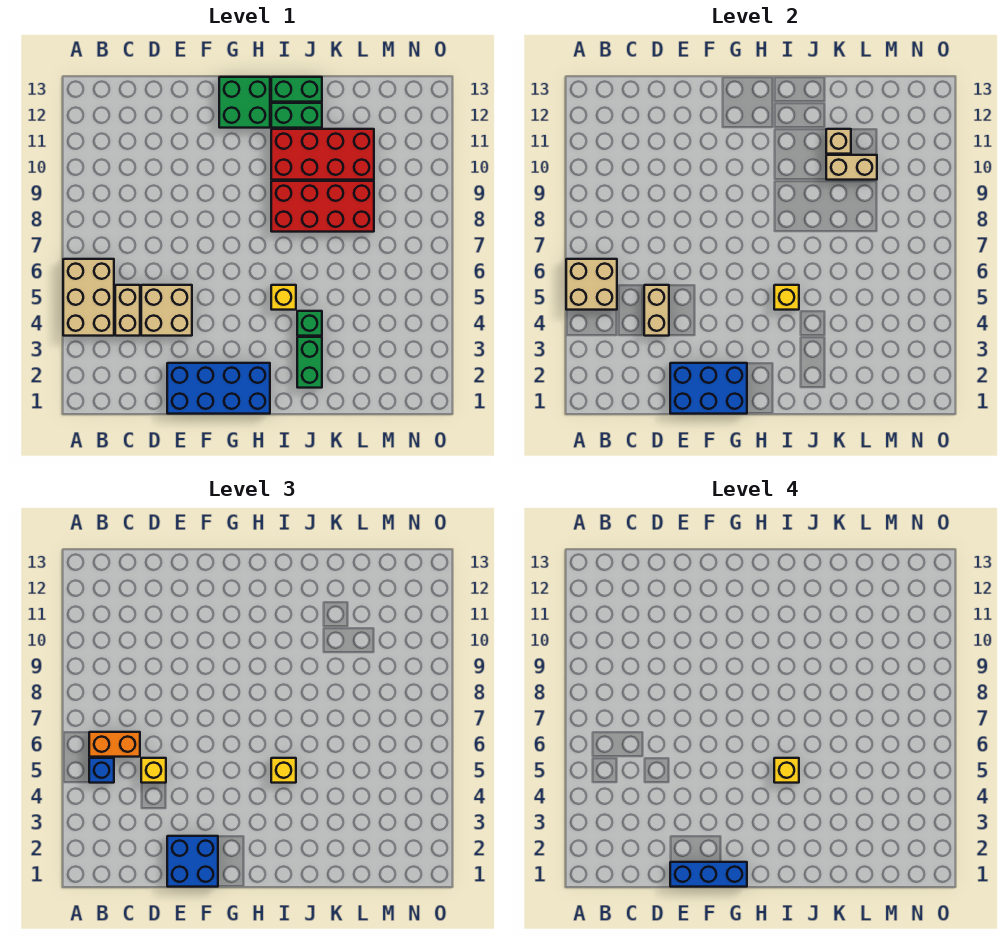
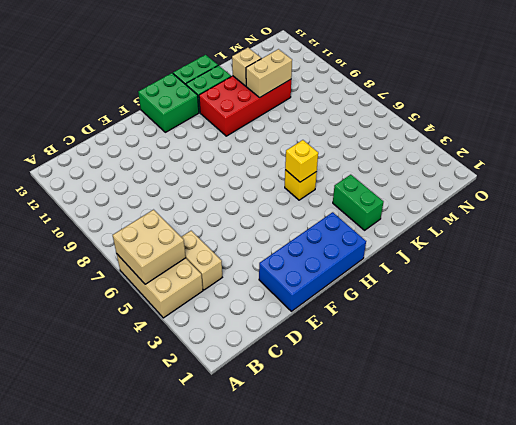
none -> tan brick D4:E5 level 1
none -> red brick I8:L9 level 1
none -> green brick J4 level 1

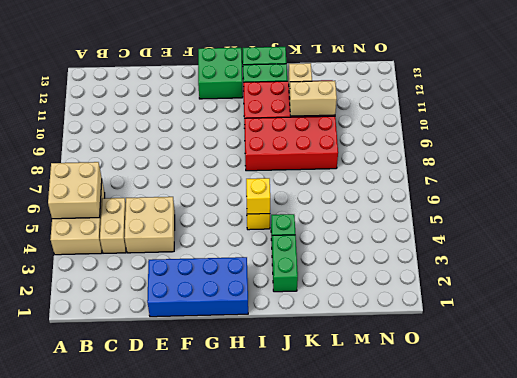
none -> tan brick D4:D5 level 2
none -> blue brick E1:G2 level 2
none -> blue brick B5 level 3

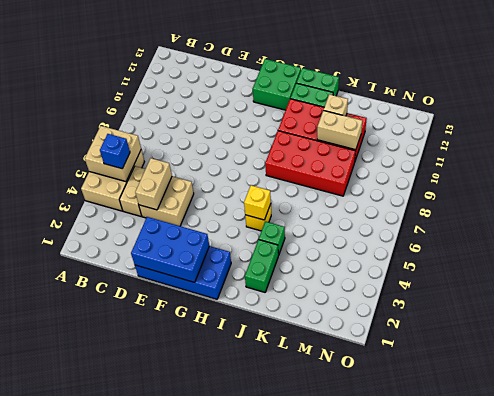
none -> orange brick B6:C6 level 3
none -> yellow brick D5 level 3
none -> blue brick E1:F2 level 3

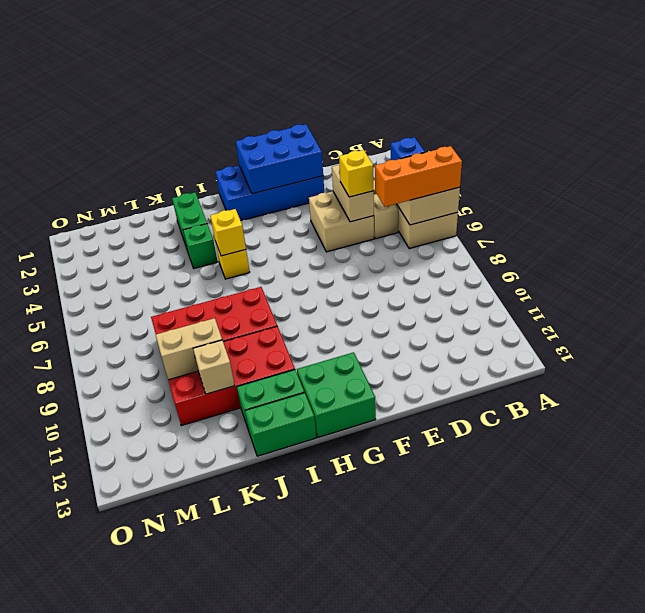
orange brick A6:C6 level 3 -> orange brick B6:C6 level 3
none -> blue brick E1:F2 level 3
none -> yellow brick I5 level 3
none -> blue brick E1:G1 level 4

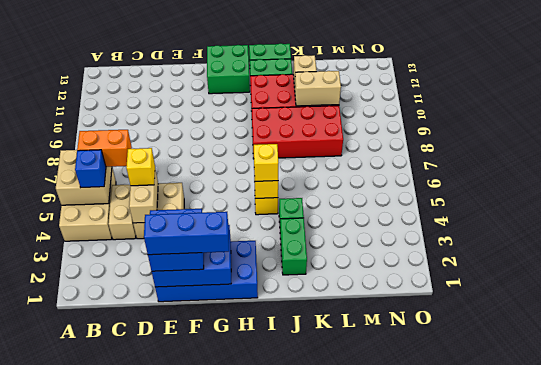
none -> yellow brick I5 level 4

